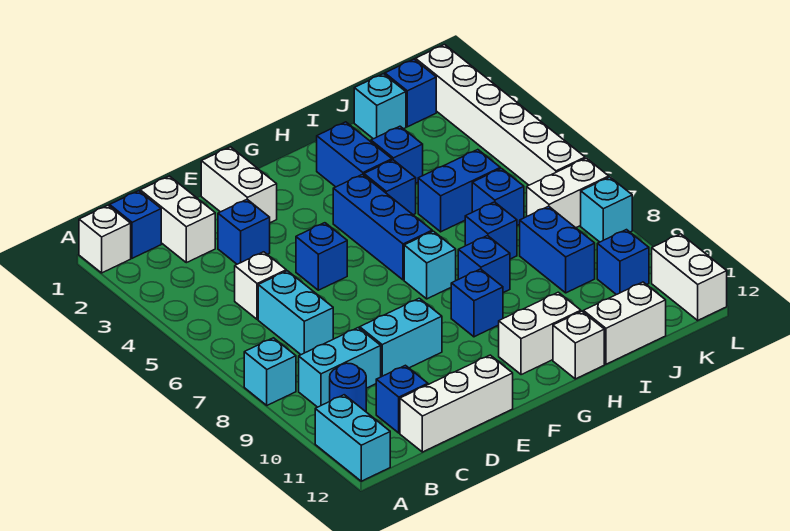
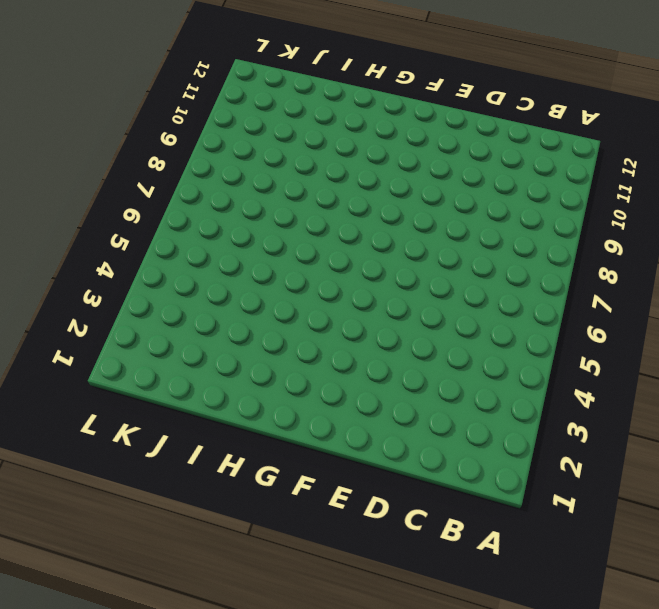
none -> white brick A1 level 1
none -> cyan brick A8 level 1
none -> cyan brick A11:A12 level 1
none -> blue brick B1 level 1

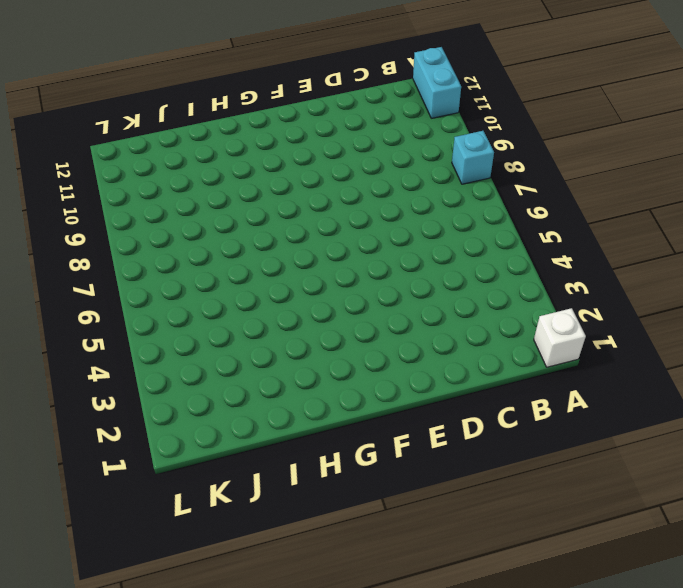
none -> blue brick B1 level 1
none -> cyan brick B9:C9 level 1
none -> blue round brick B10 level 1
none -> white brick C1:C2 level 1

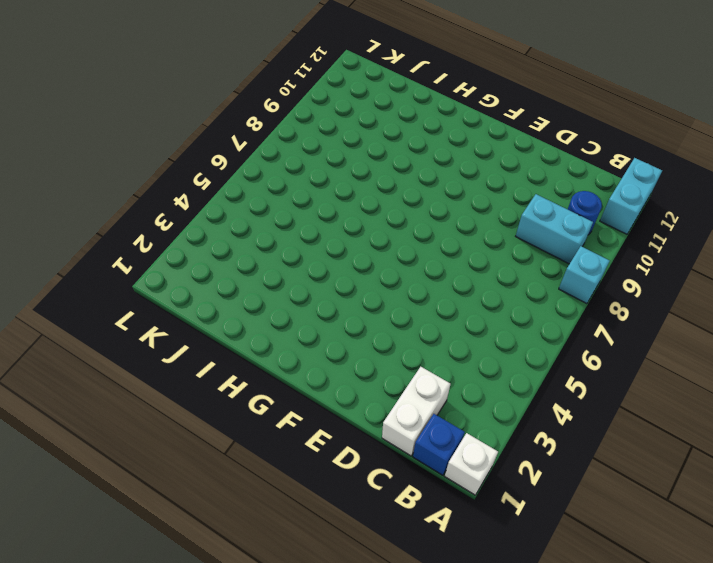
none -> white brick C5 level 1
none -> cyan brick C6:C7 level 1
none -> blue brick C11 level 1
none -> white brick C12:E12 level 1

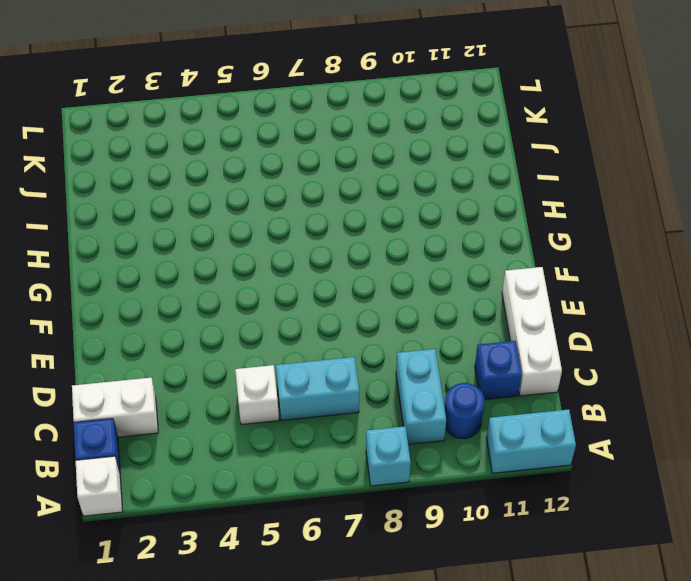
none -> blue brick D3 level 1
none -> cyan brick D9:E9 level 1
none -> white brick E1:E2 level 1
none -> blue brick E5 level 1

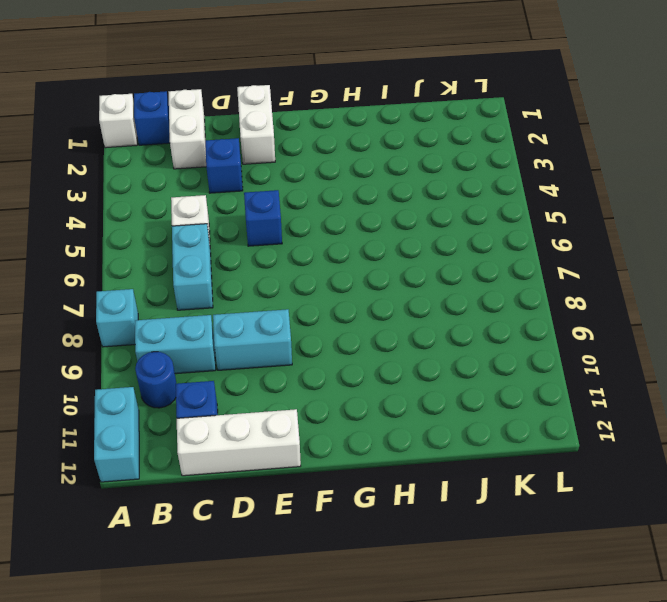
none -> blue brick G4:G6 level 1
none -> cyan brick G7 level 1
none -> blue brick G9 level 1
none -> white brick G11:H11 level 1

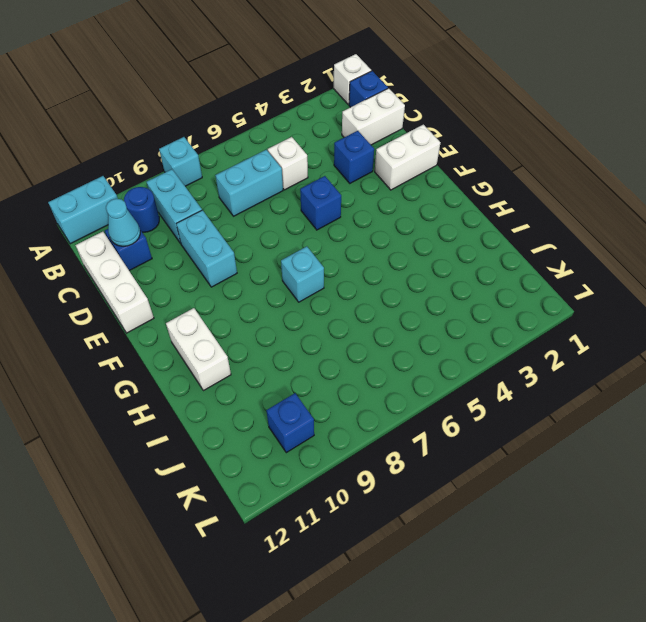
cyan cone C11 level 2 -> none
none -> blue brick G4:G6 level 1
none -> blue brick G9 level 1
none -> blue brick H2:H3 level 1
none -> blue brick H4 level 1

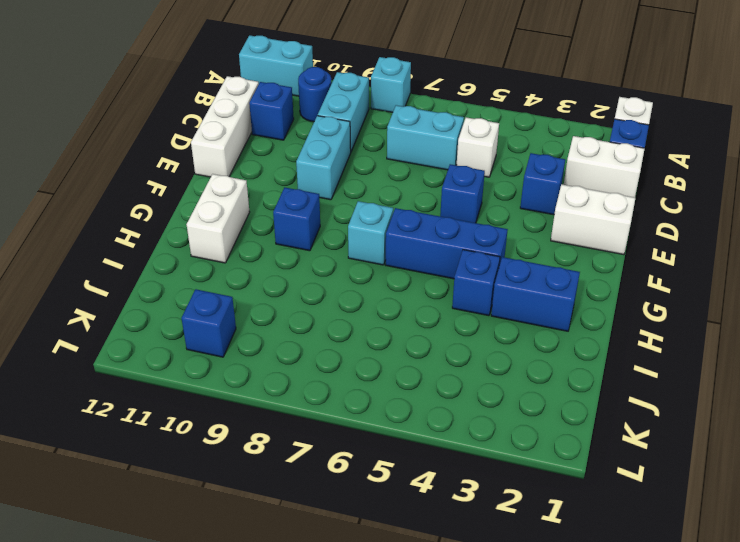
none -> blue brick H8 level 1
none -> white brick H12 level 1
none -> blue brick I3 level 1
none -> blue brick I5:J5 level 1

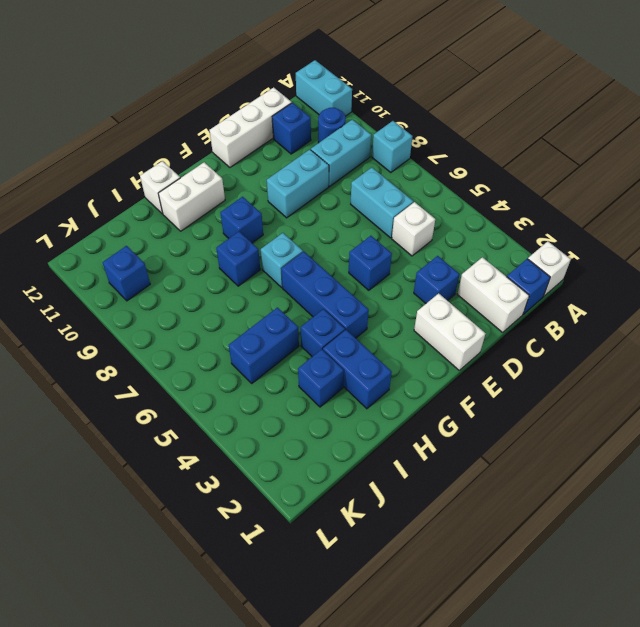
none -> blue brick I7 level 1
none -> white brick I12:J12 level 1
none -> cyan brick J1 level 1
none -> blue brick J6 level 1

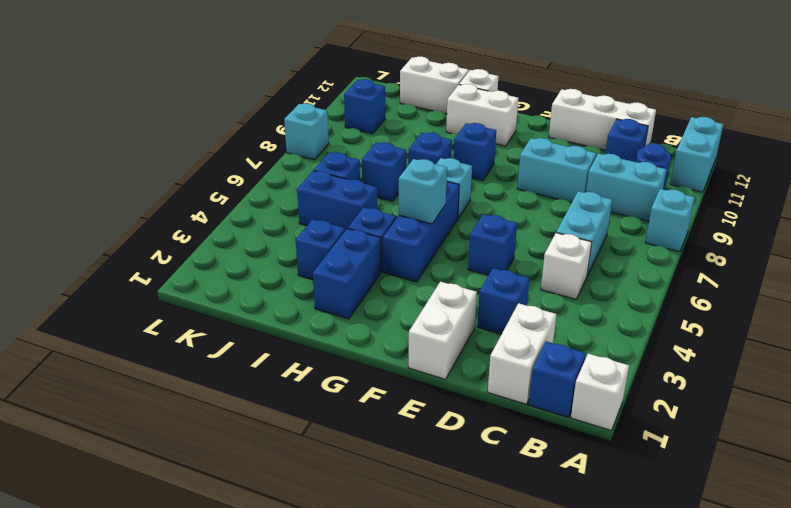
cyan brick G5 level 2 -> cyan brick J1 level 1
none -> blue brick J8:J9 level 1
none -> blue brick K1 level 1
none -> white brick K7:L7 level 1
none -> white brick L1:L6 level 1

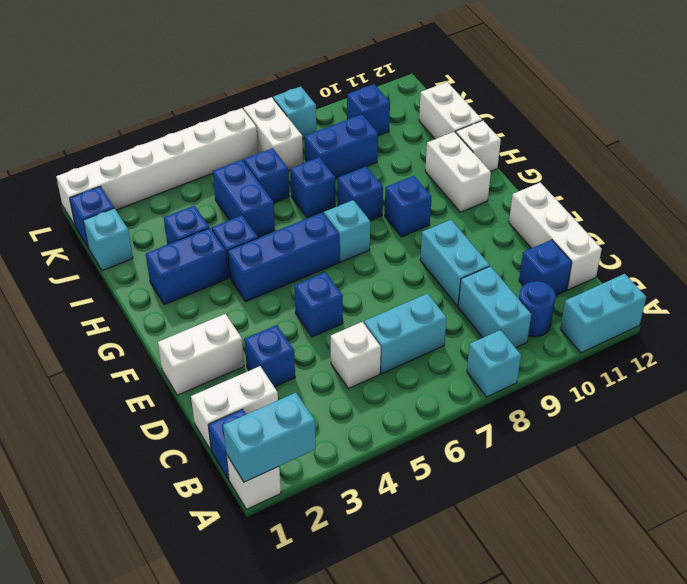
cyan brick A1:A2 level 2 -> none
none -> white brick L11:L12 level 1

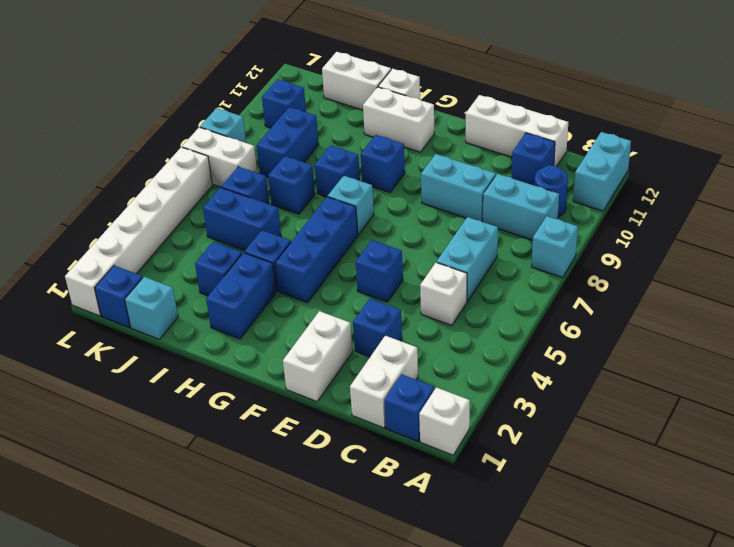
none -> white brick L11:L12 level 1

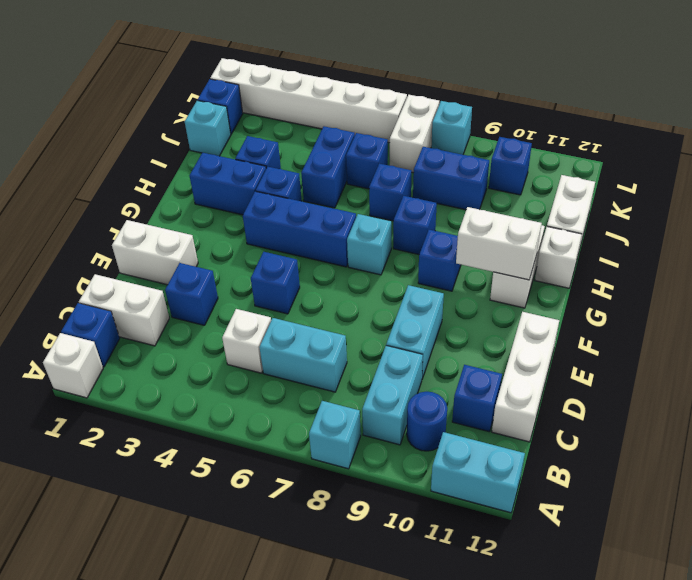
white brick G10:G11 level 2 -> white brick L11:L12 level 1

